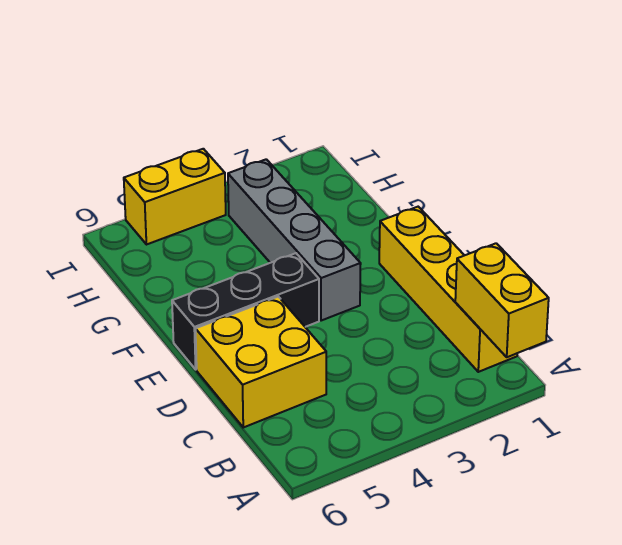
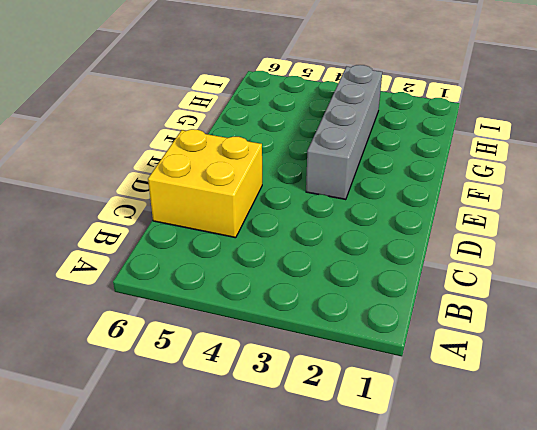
none -> yellow brick B1:E1 level 1
none -> black brick E4:E6 level 1

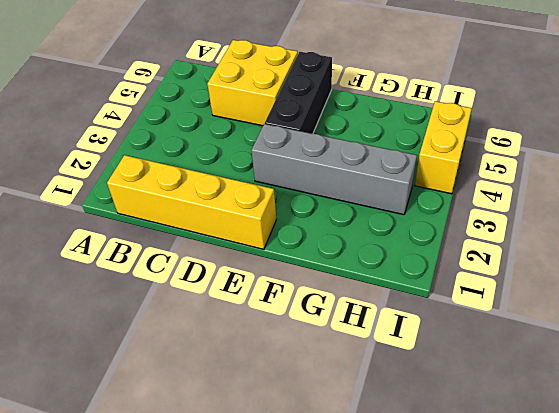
none -> yellow brick A1:B1 level 2

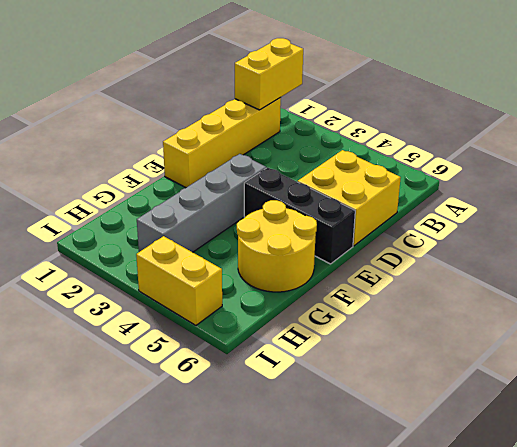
yellow round brick F5:G6 level 1 -> none

